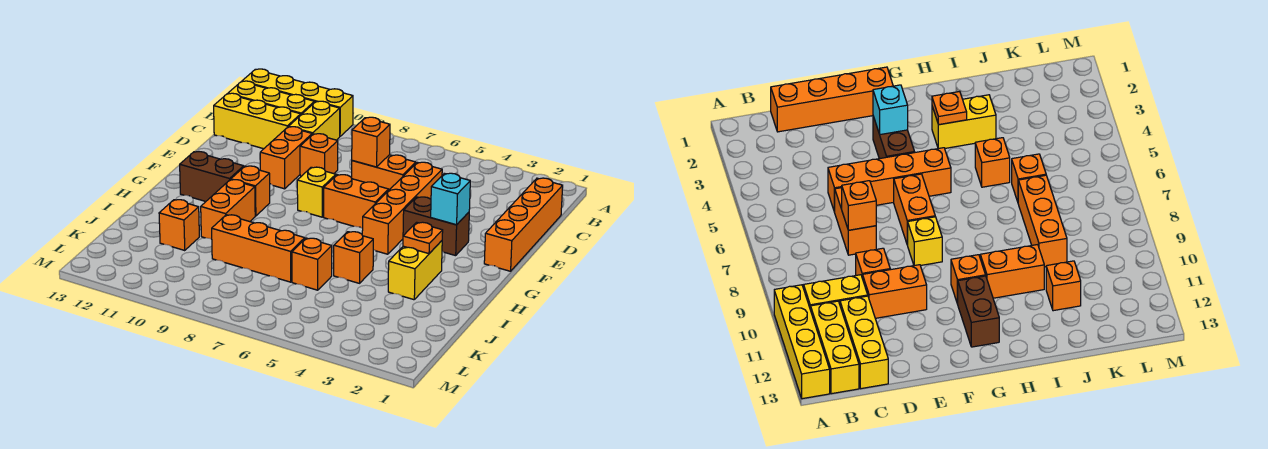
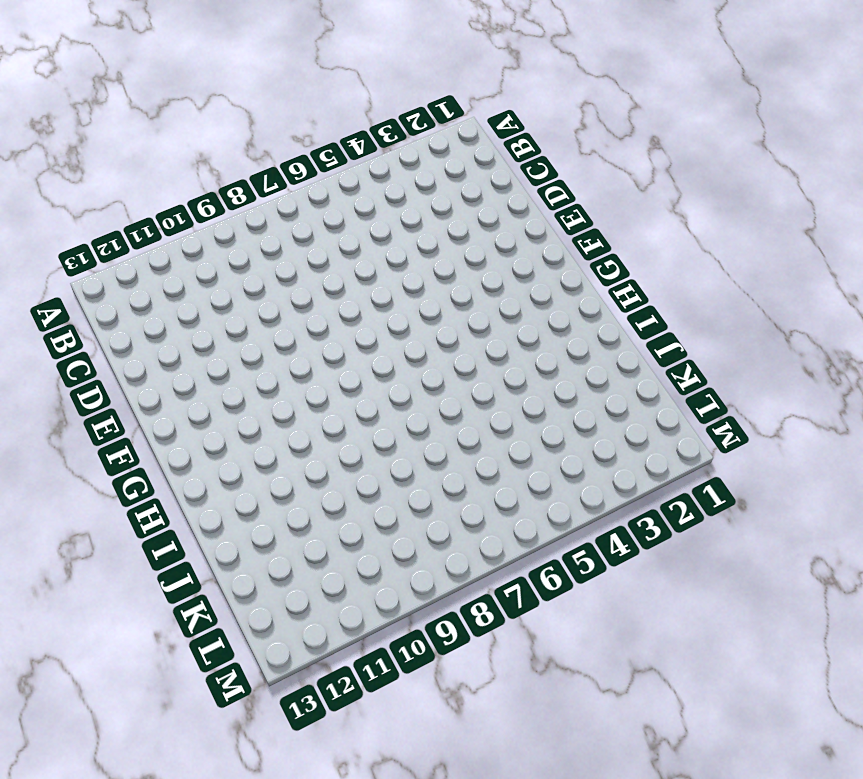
none -> yellow brick A10:A13 level 1
none -> yellow brick B10:C10 level 1
none -> yellow brick B11:B13 level 1

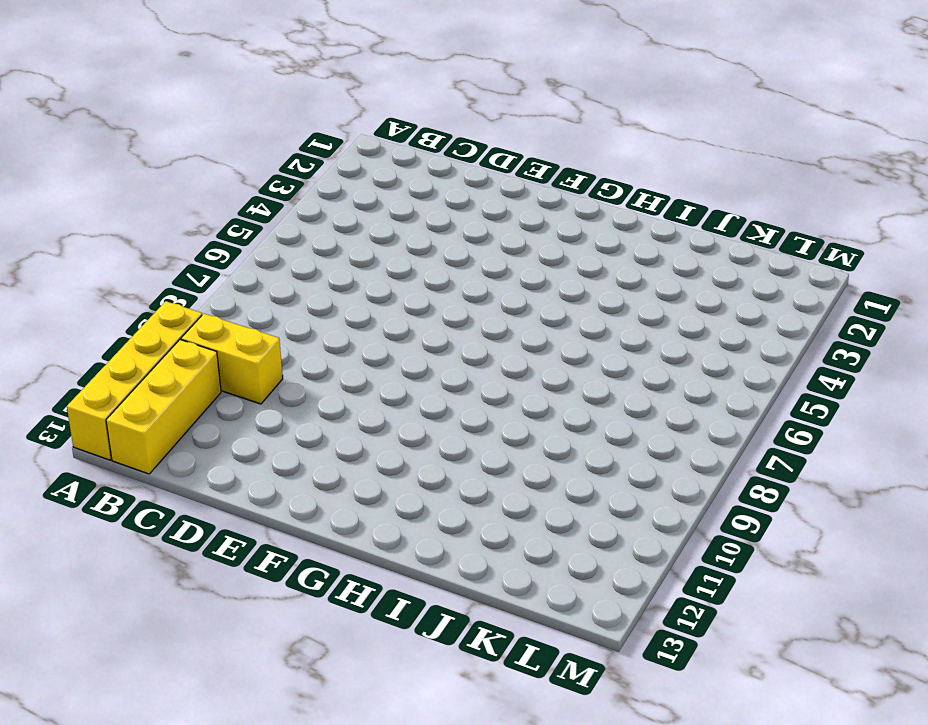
none -> orange brick C1:F1 level 1
none -> yellow brick C11:C13 level 1
none -> orange brick D5:G5 level 1

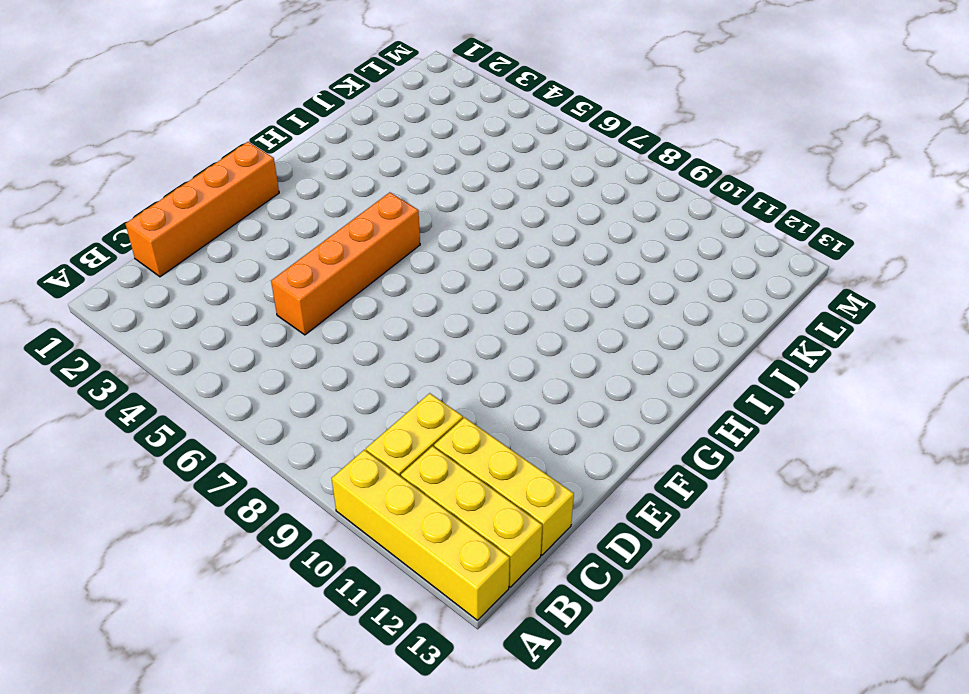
none -> orange brick D6:D7 level 1
none -> orange brick D9 level 1
none -> orange brick D10:E10 level 1

